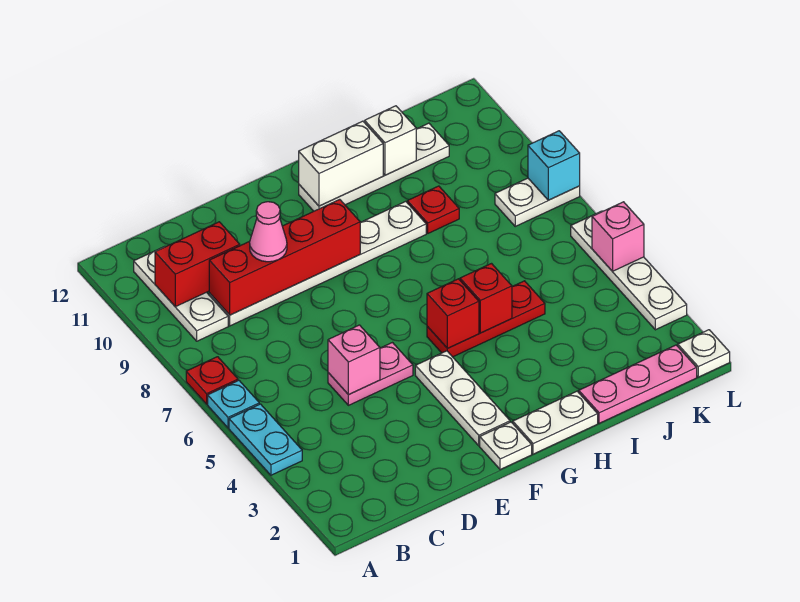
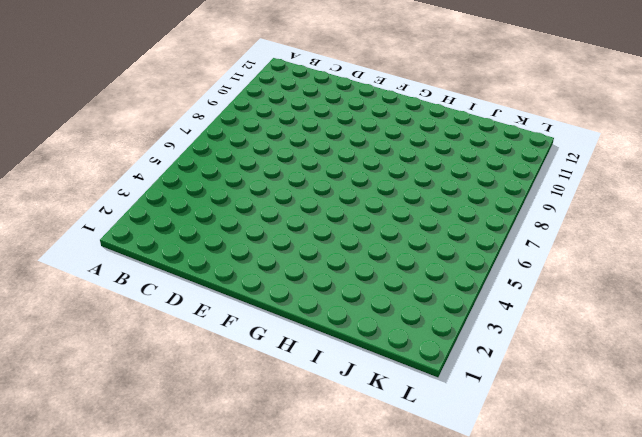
none -> cyan plate A4:A5 level 1
none -> cyan plate A6 level 1
none -> red plate A7 level 1

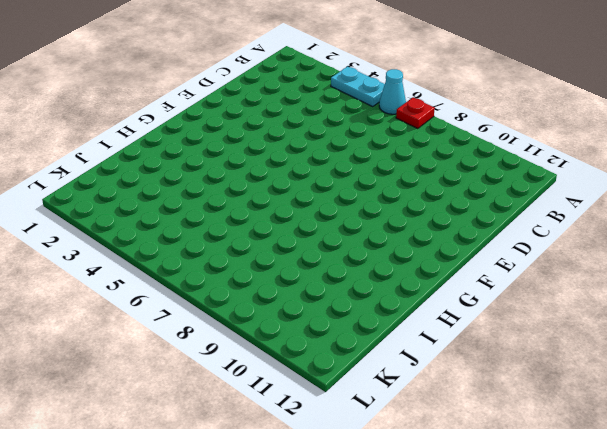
cyan cone A6 level 1 -> cyan plate A6 level 1
none -> white plate B9:B11 level 1
none -> white plate C9:H9 level 1
none -> pink plate D5:E5 level 1

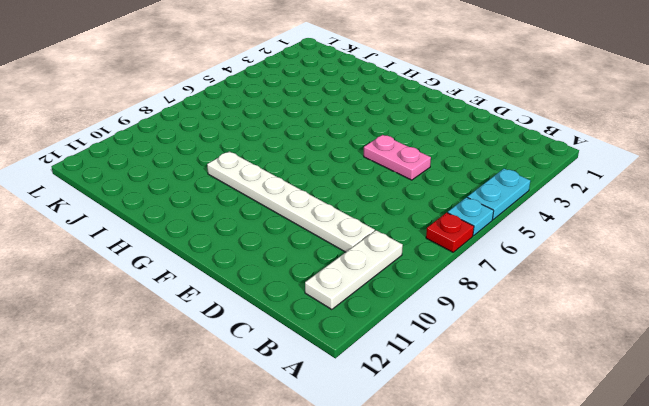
none -> white plate F1 level 1
none -> white plate F2:F4 level 1
none -> white plate G1:H1 level 1

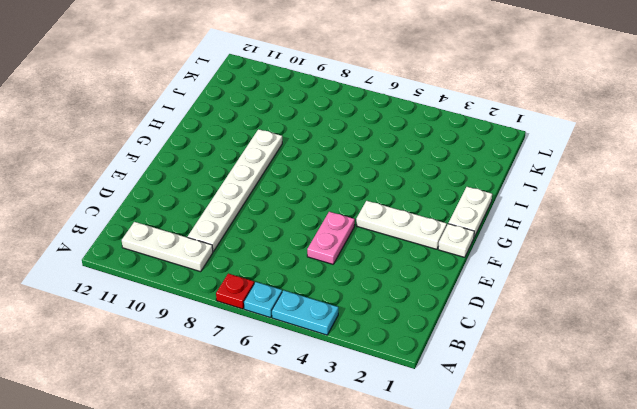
none -> red plate G5:I5 level 1
none -> white plate G11:J11 level 1
none -> pink plate I1:K1 level 1

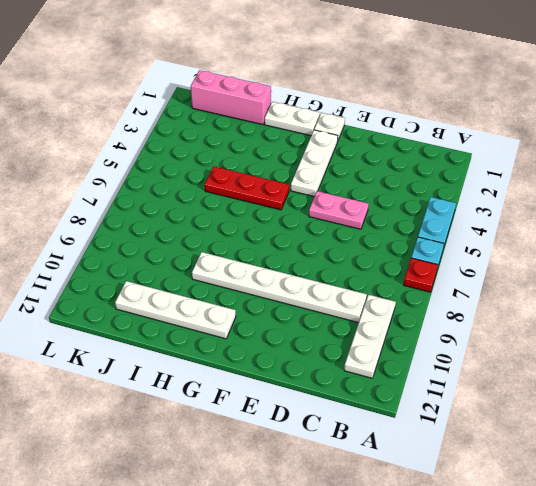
pink brick I1:K1 level 1 -> pink plate I1:K1 level 1
none -> red plate I9 level 1
none -> white plate K8:L8 level 1
none -> white plate L1 level 1

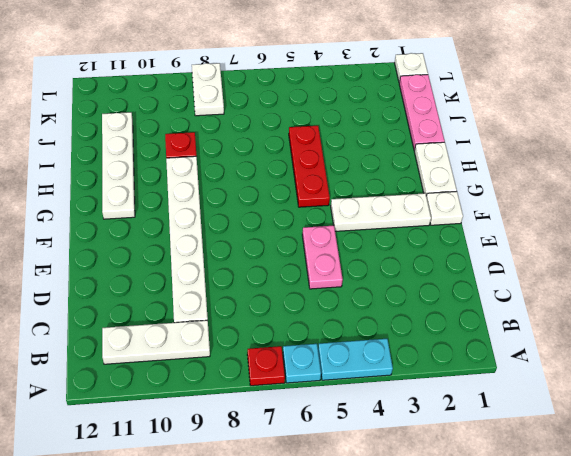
none -> white plate L3:L6 level 1
none -> red brick B10:C10 level 2
none -> red brick C9:F9 level 2

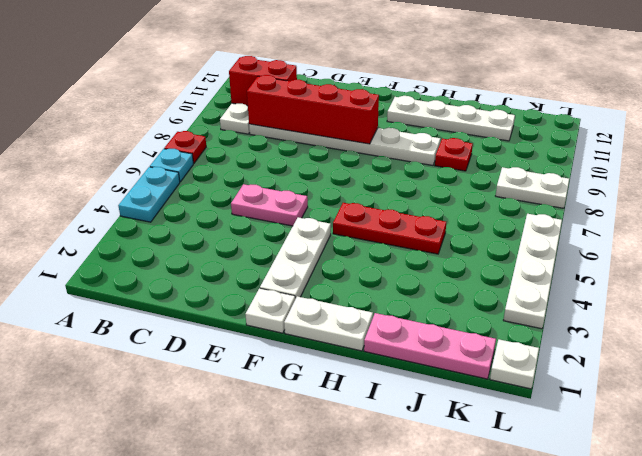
none -> pink brick D5 level 2
none -> red brick G5 level 2
none -> white brick G11:H11 level 2

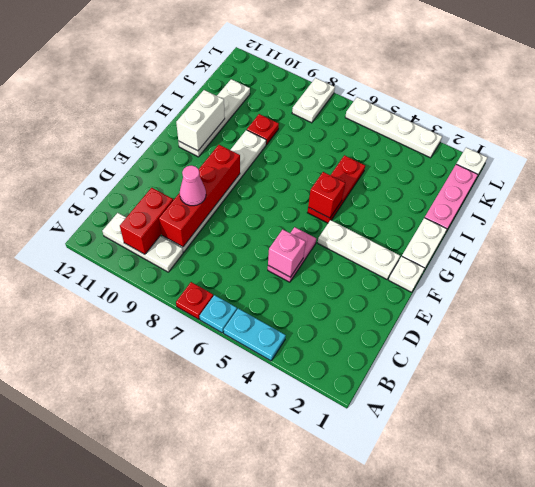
none -> red brick H5 level 2
none -> white brick I11 level 2
none -> pink brick L5 level 2

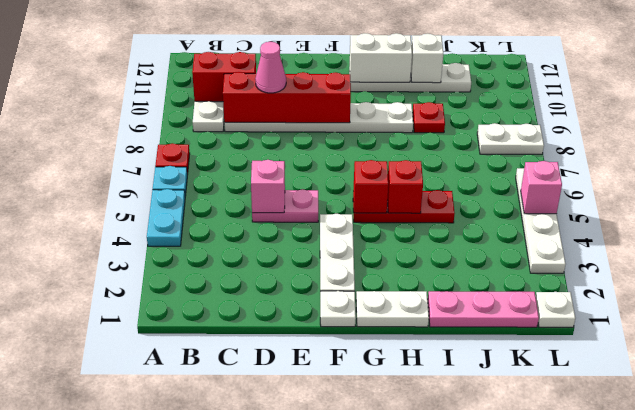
none -> cyan brick L8 level 2

